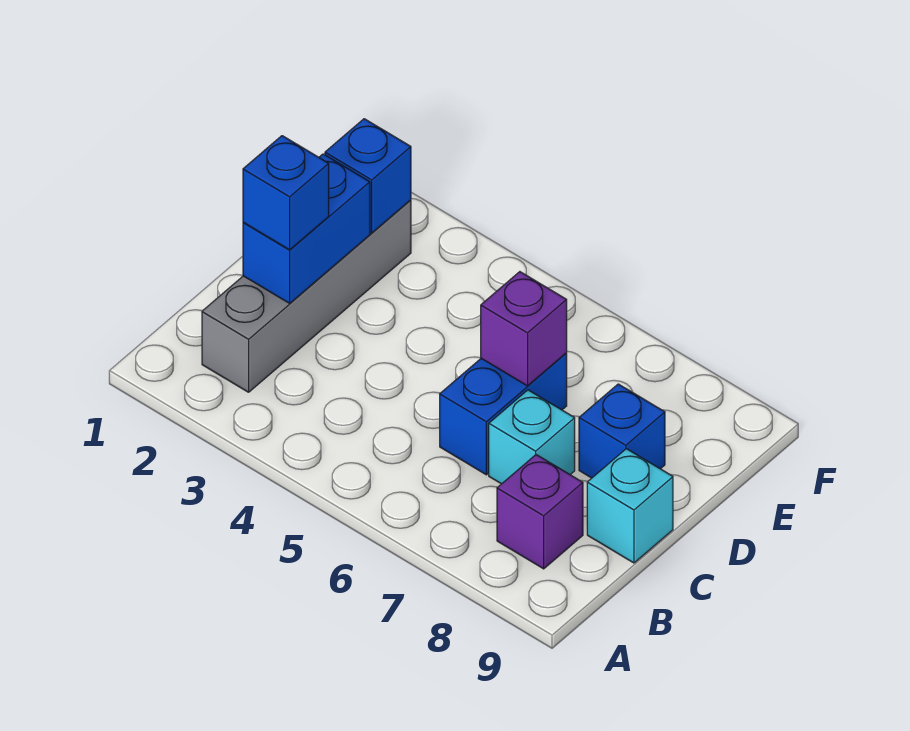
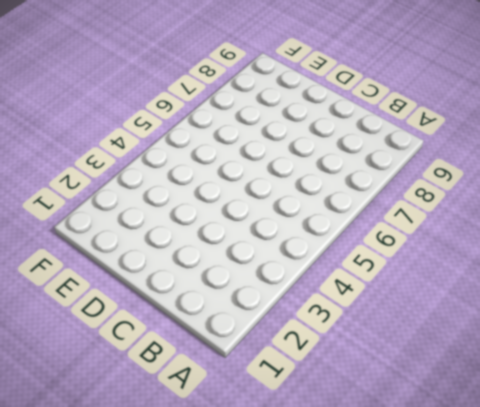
none -> grey brick B2:E2 level 1
none -> purple brick B8 level 1

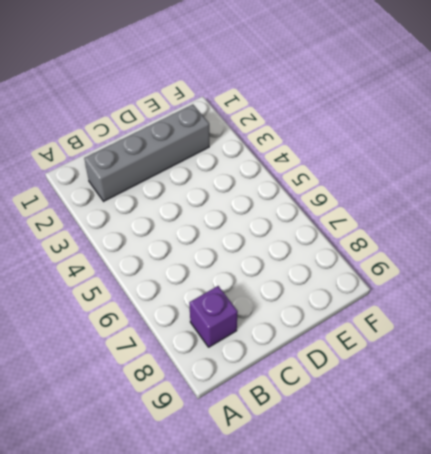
none -> blue brick C6:D6 level 1
none -> cyan brick C7 level 1

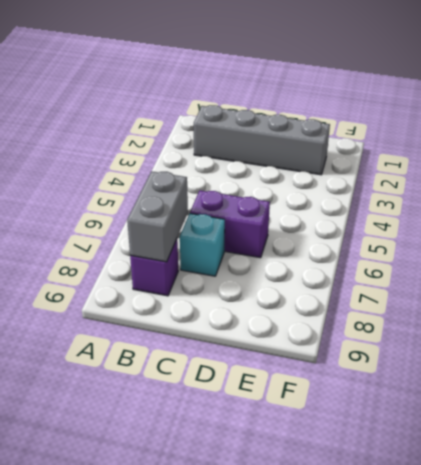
grey brick B7:B8 level 2 -> none
purple brick C6:D6 level 1 -> blue brick C6:D6 level 1
none -> cyan brick C9 level 1
none -> blue brick D8 level 1

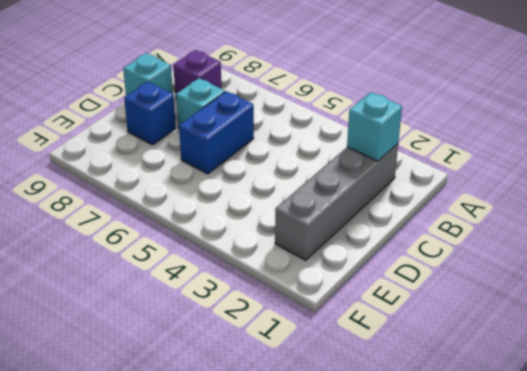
cyan brick B2 level 2 -> none
none -> blue brick C2:D2 level 2
none -> purple brick D6 level 2

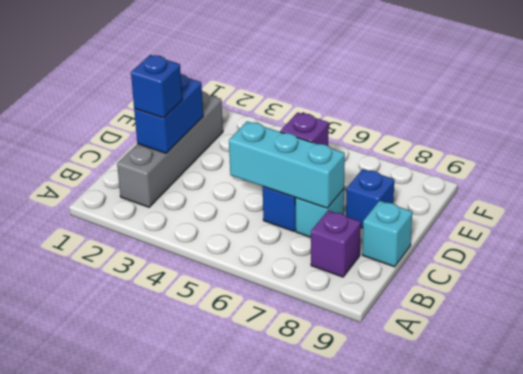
cyan brick C5:C7 level 2 -> none
none -> blue brick E2 level 2

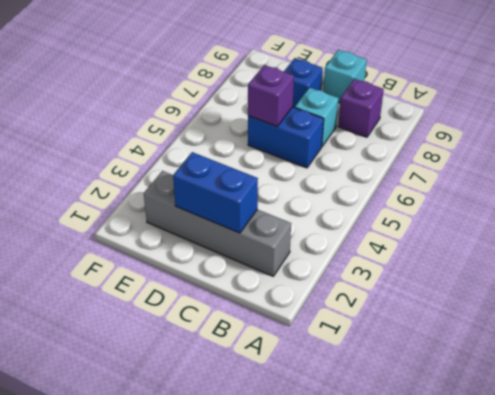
none -> blue brick E2 level 2
none -> blue brick C2 level 3

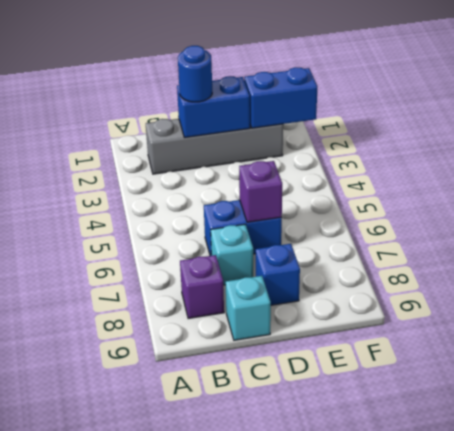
blue round brick C2 level 3 -> blue brick C2 level 3
blue brick E2:F2 level 2 -> blue brick E2 level 2

